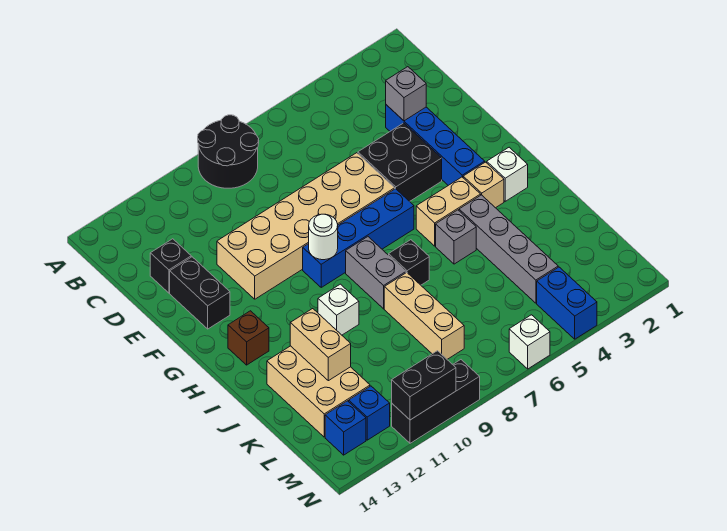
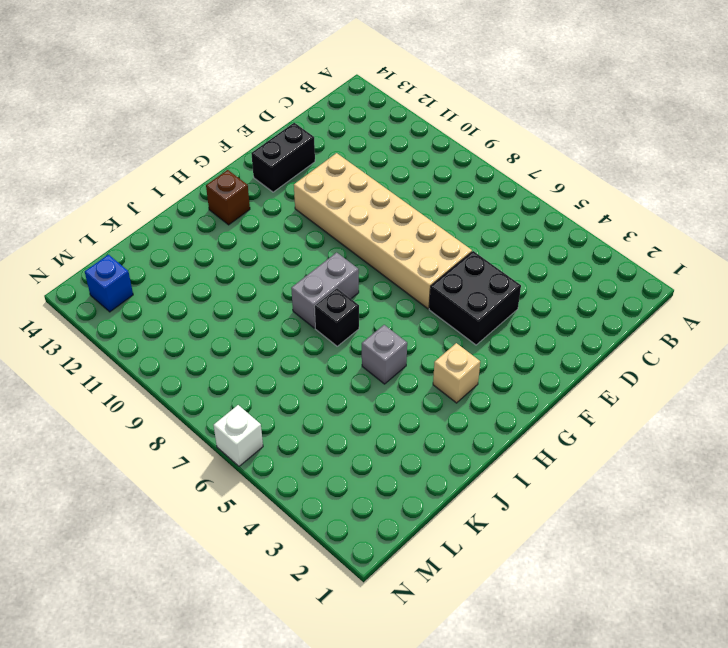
none -> black round brick A8:B9 level 1
none -> blue brick D3:G3 level 1
none -> black brick D13 level 1

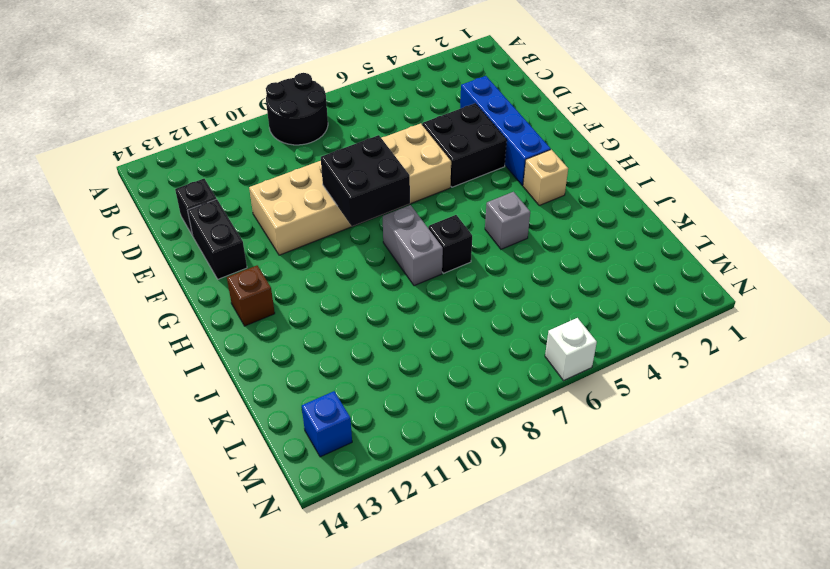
black brick F8:G9 level 2 -> white round brick G9 level 2
none -> blue brick G6:G9 level 1
none -> white brick H2 level 1
none -> tan brick H4:H5 level 1

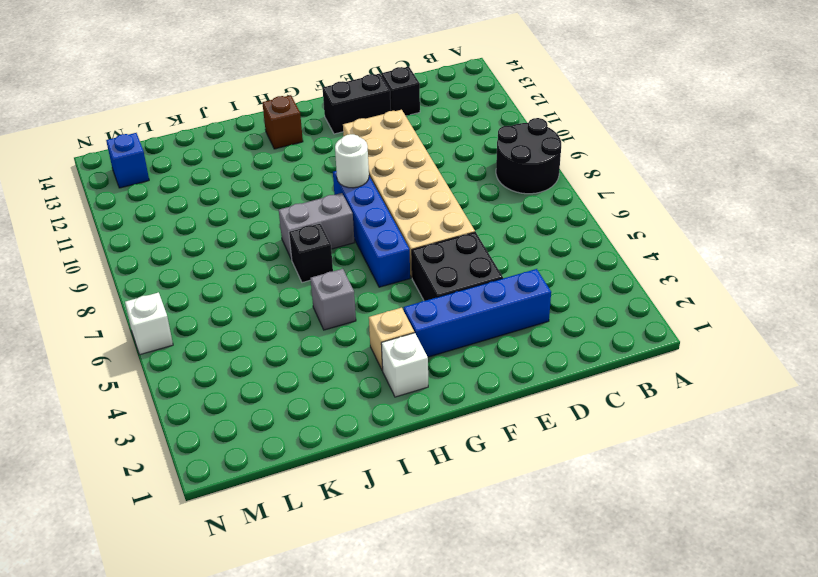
none -> tan brick H4:H5 level 1
none -> grey brick I4:L4 level 1
none -> white brick I10 level 1

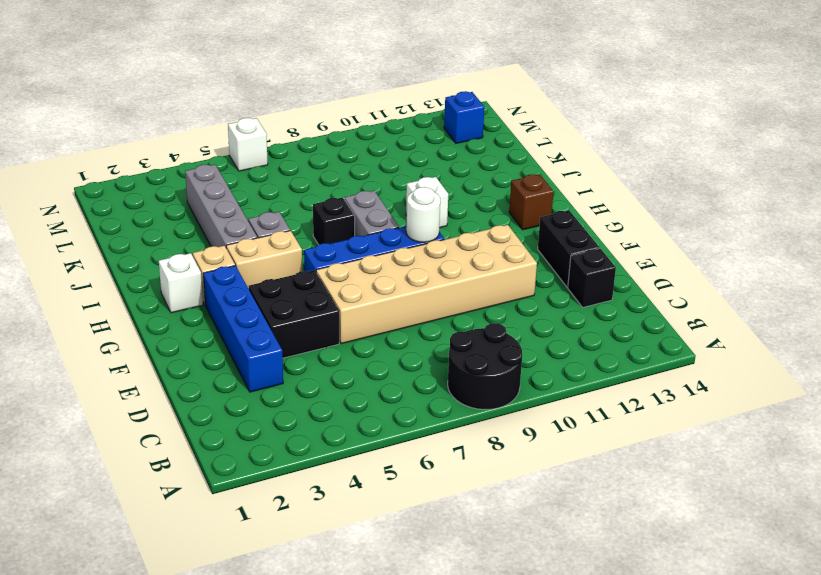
none -> tan brick J8:L8 level 1
none -> tan brick J12:L13 level 1
none -> blue brick M4:N4 level 1

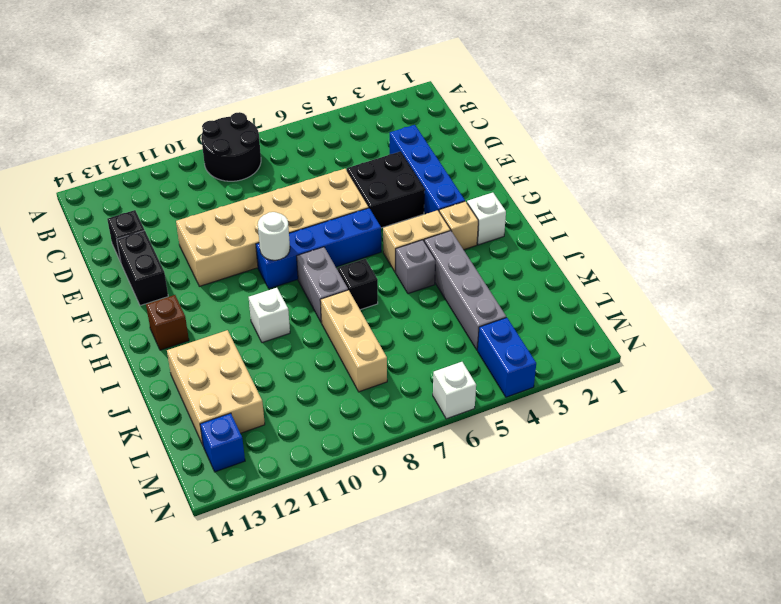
none -> blue brick M12 level 1
none -> black brick N9:N11 level 1
none -> grey brick D3 level 2

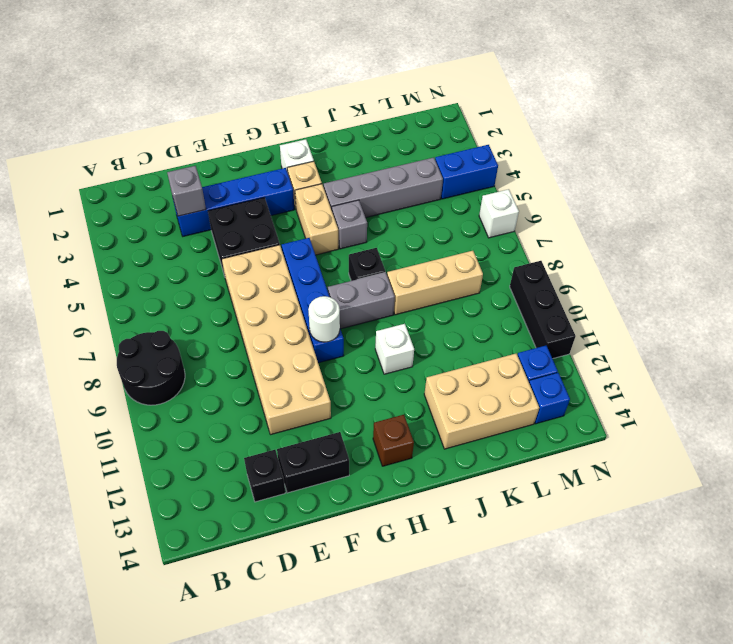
none -> tan brick J12:K12 level 2
none -> black brick N10:N11 level 2

